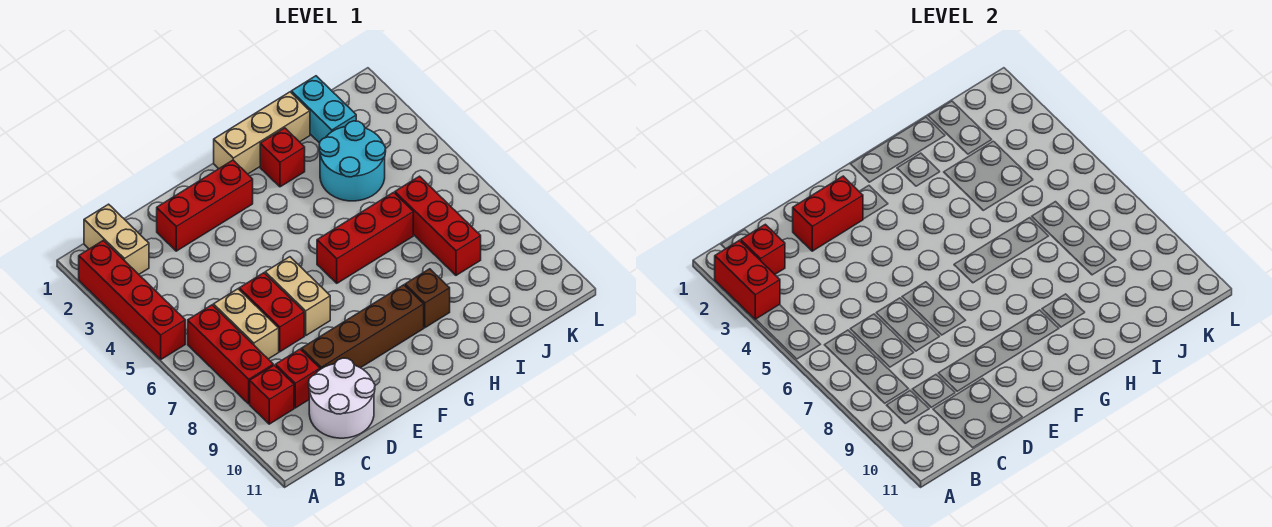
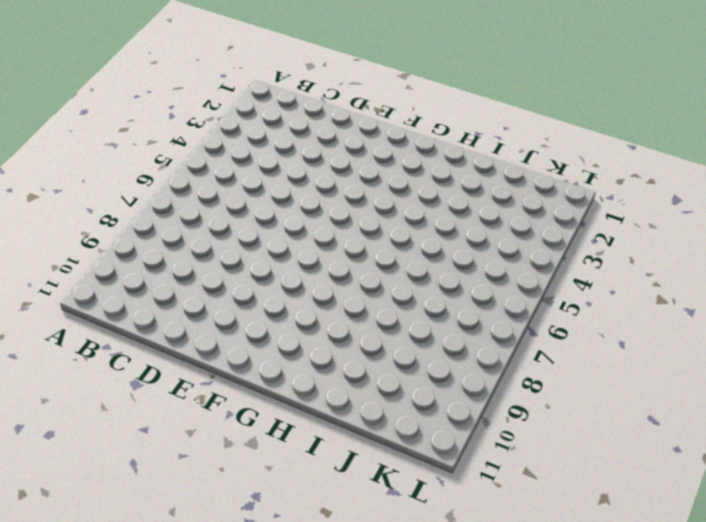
none -> red brick A2:A5 level 1
none -> tan brick B1:B2 level 1
none -> red brick B6:B8 level 1

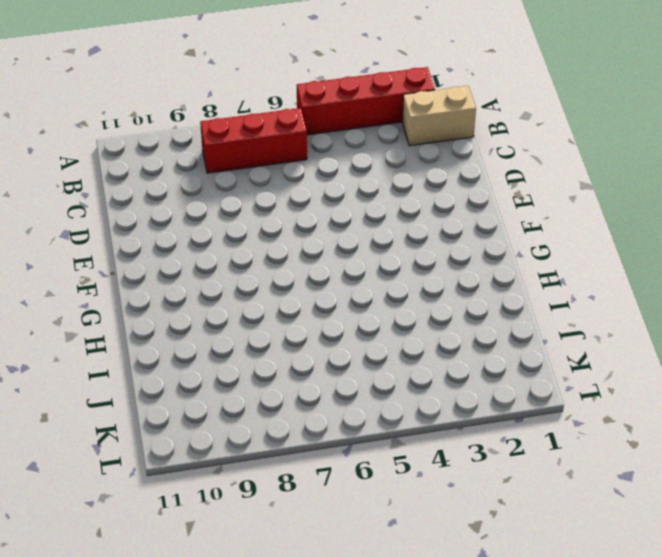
none -> red brick B9 level 1
none -> tan brick C6:C7 level 1
none -> red brick C9 level 1

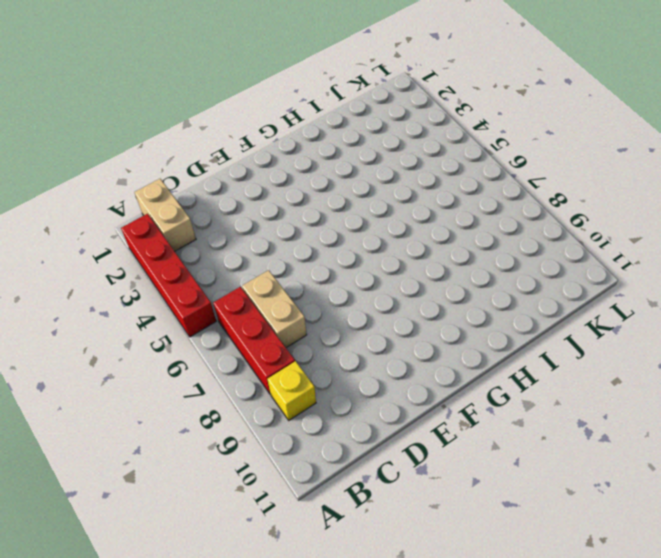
yellow brick B9 level 1 -> red brick B9 level 1
none -> red brick C9 level 1
none -> white round brick C10:D11 level 1
none -> red brick D2:F2 level 1

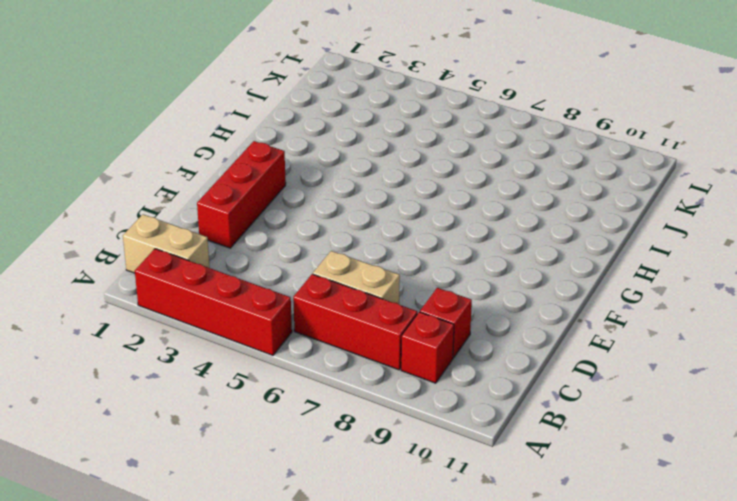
none -> white round brick C10:D11 level 1
none -> red brick D6:D7 level 1
none -> brown brick D9:G9 level 1

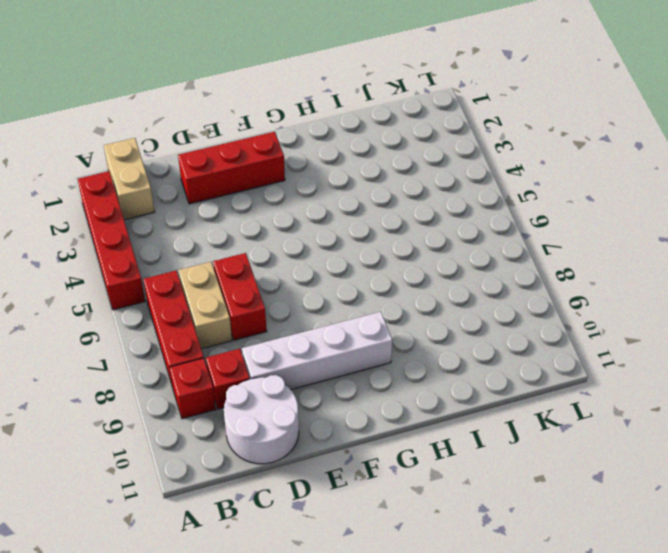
white brick D9:G9 level 1 -> brown brick D9:G9 level 1
none -> tan brick E6:E7 level 1
none -> tan brick G1:I1 level 1
none -> red brick G6:I6 level 1

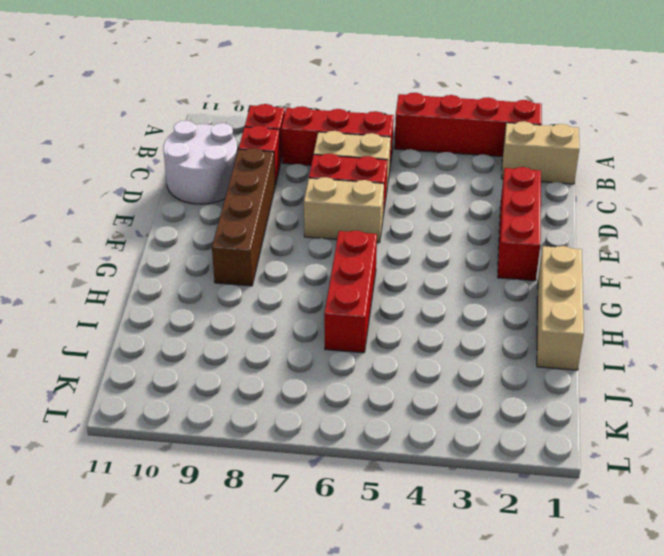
none -> red brick H2 level 1
none -> brown brick H9 level 1
none -> cyan round brick I3:J4 level 1

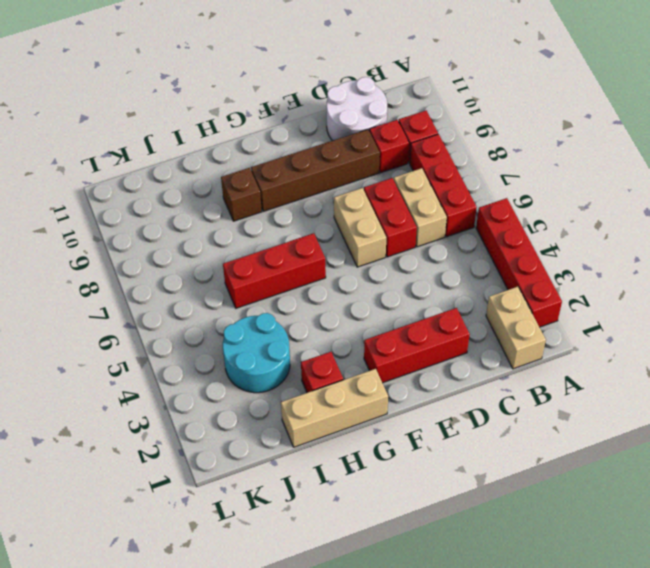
none -> cyan brick J1:J2 level 1
none -> red brick J6:J8 level 1
none -> red brick A2:A3 level 2

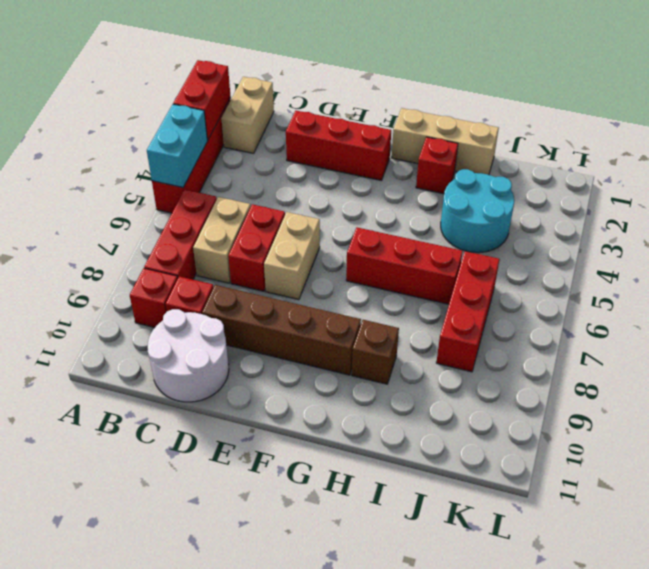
cyan brick A4:A5 level 2 -> cyan brick J1:J2 level 1
none -> red brick B2 level 2
none -> red brick D2:E2 level 2

